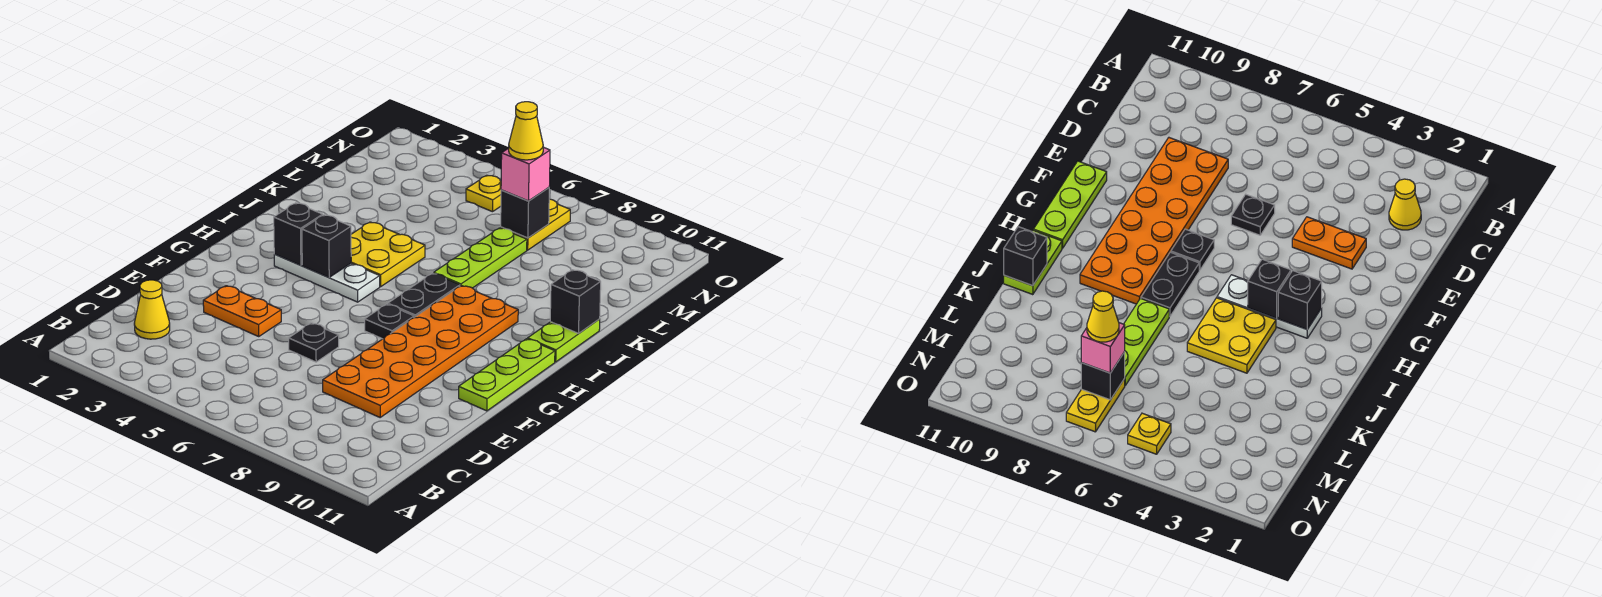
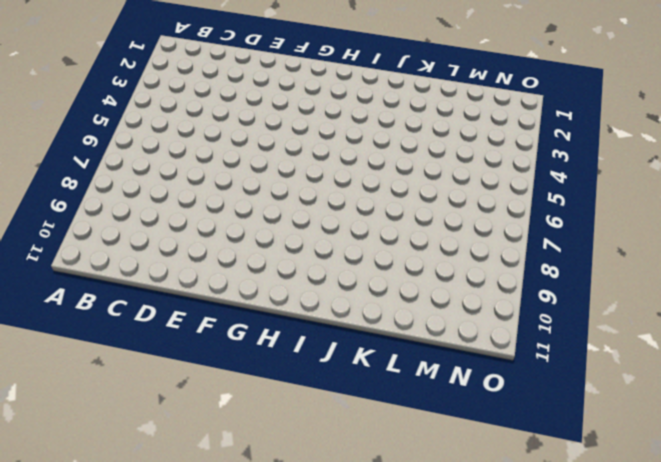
none -> yellow cone C2 level 1
none -> orange plate D8:I9 level 1
none -> orange plate E3:E4 level 1

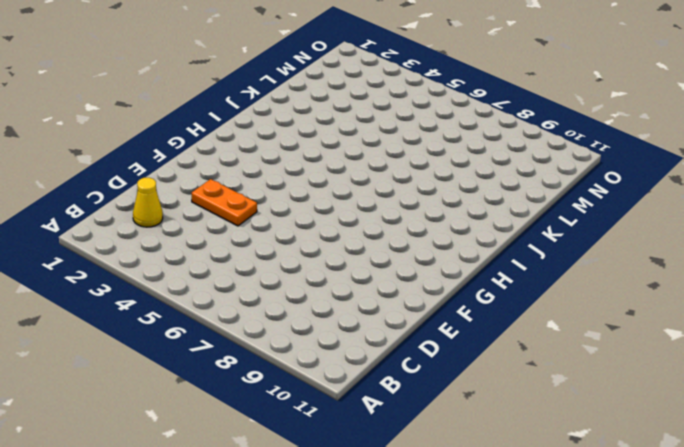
none -> orange plate D8:I9 level 1
none -> black plate E6 level 1
none -> lime plate F11:H11 level 1

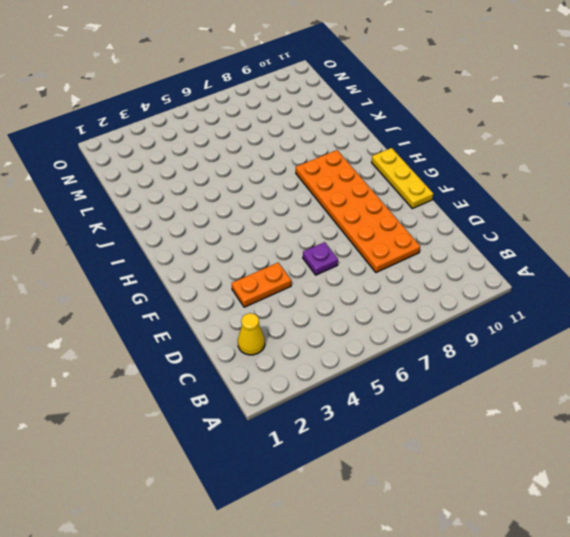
purple plate E6 level 1 -> black plate E6 level 1
yellow plate F11:H11 level 1 -> lime plate F11:H11 level 1
none -> black plate G7 level 1
none -> white plate H3:H5 level 1
none -> black plate H7:I7 level 1

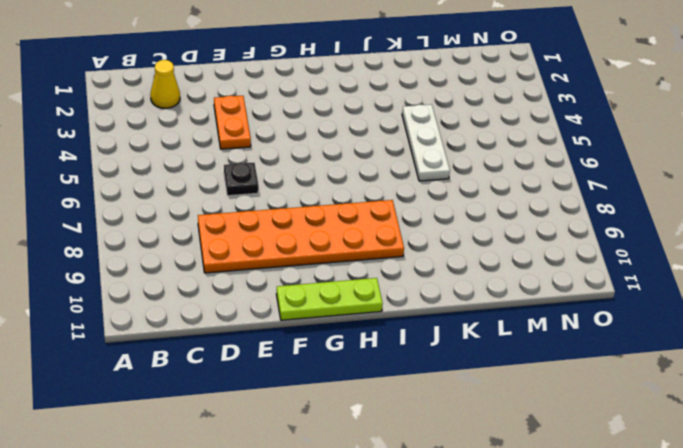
white plate K4:K6 level 1 -> white plate H3:H5 level 1
none -> black plate G7 level 1
none -> black plate H7:I7 level 1
none -> yellow plate I4:J5 level 1

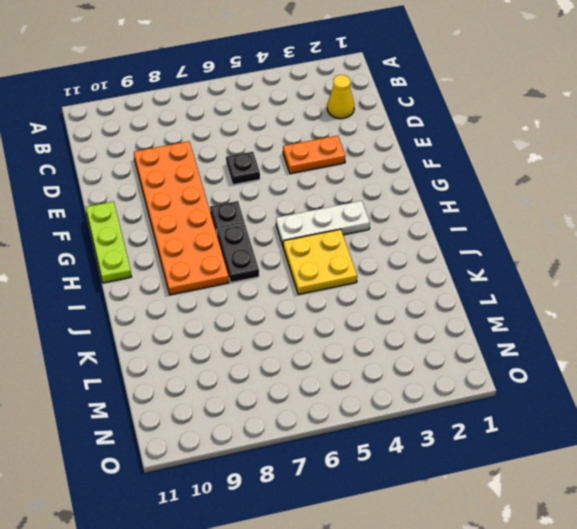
none -> lime plate I11:J11 level 1
none -> lime plate J7:L7 level 1
none -> yellow plate M7:N7 level 1

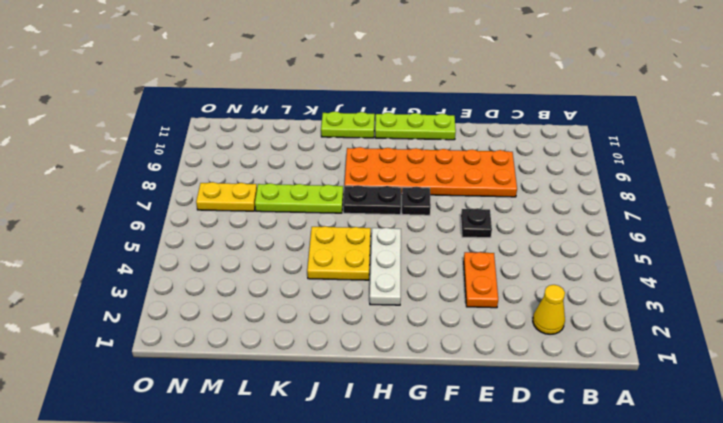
none -> yellow plate N5 level 1
none -> black brick H3 level 2
none -> black brick H4 level 2

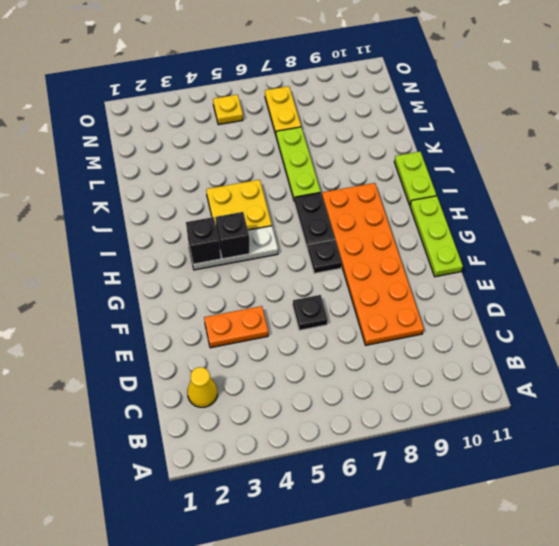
none -> black brick J11 level 2
none -> black brick M7 level 2
none -> pink brick M7 level 3

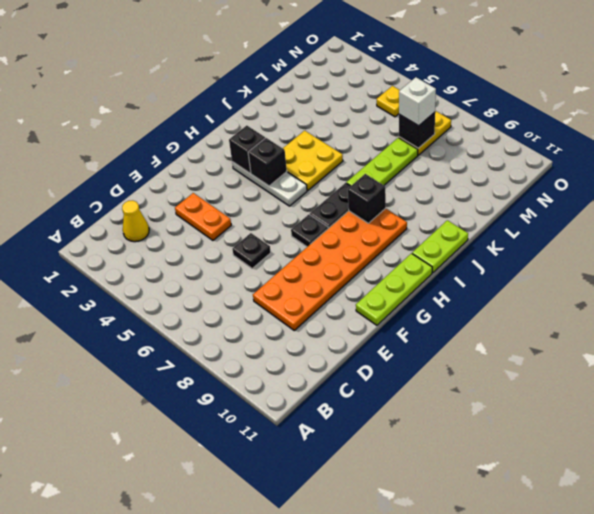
black brick I8 level 2 -> black brick J11 level 2
white brick M7 level 3 -> pink brick M7 level 3
none -> yellow cone M7 level 4

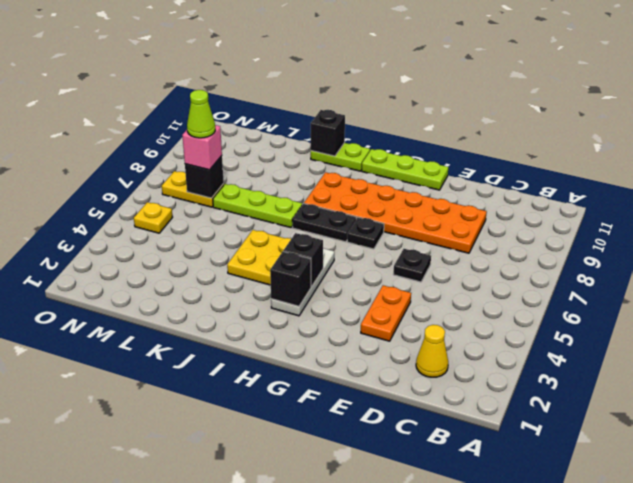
lime cone M7 level 4 -> yellow cone M7 level 4

